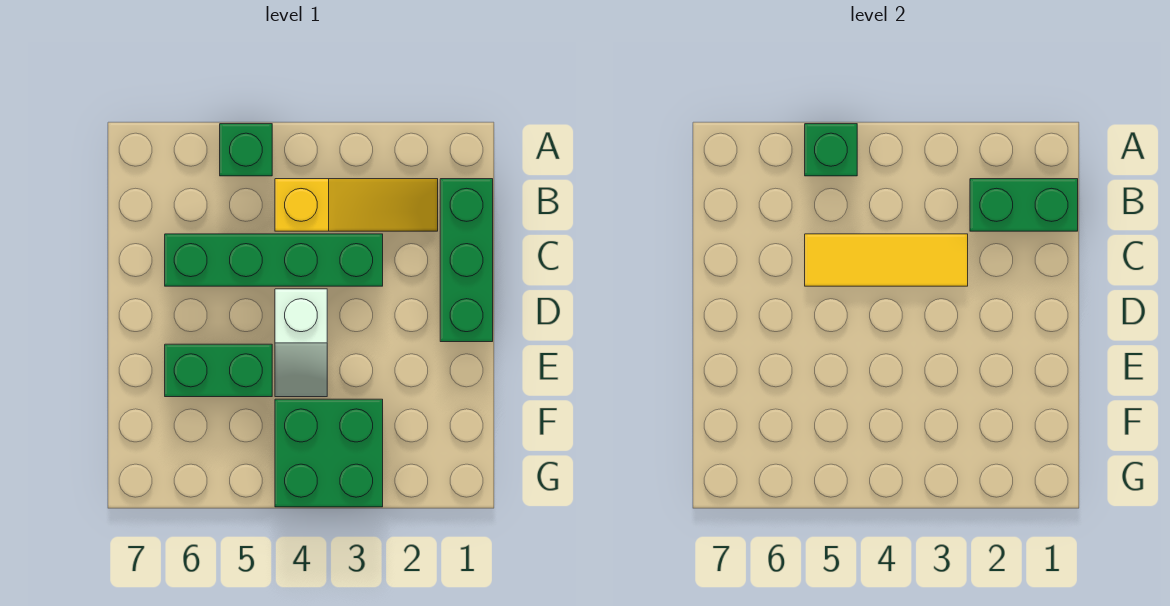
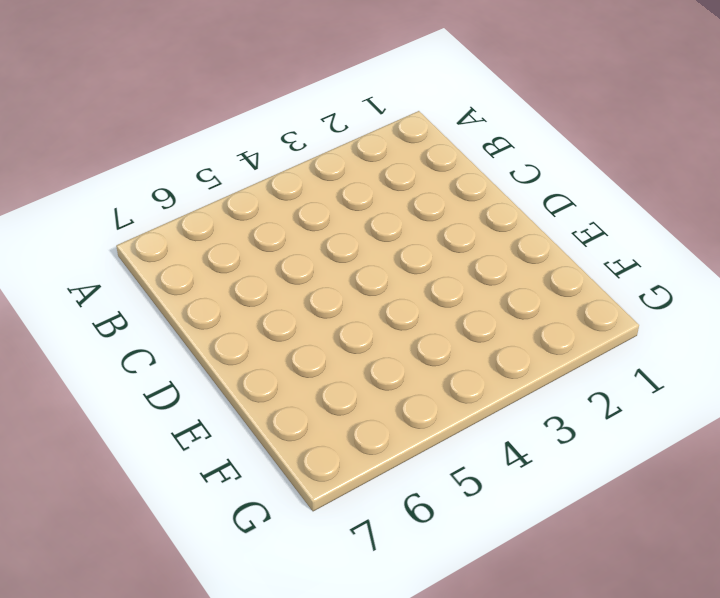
none -> green brick A5 level 1
none -> green brick B1:D1 level 1

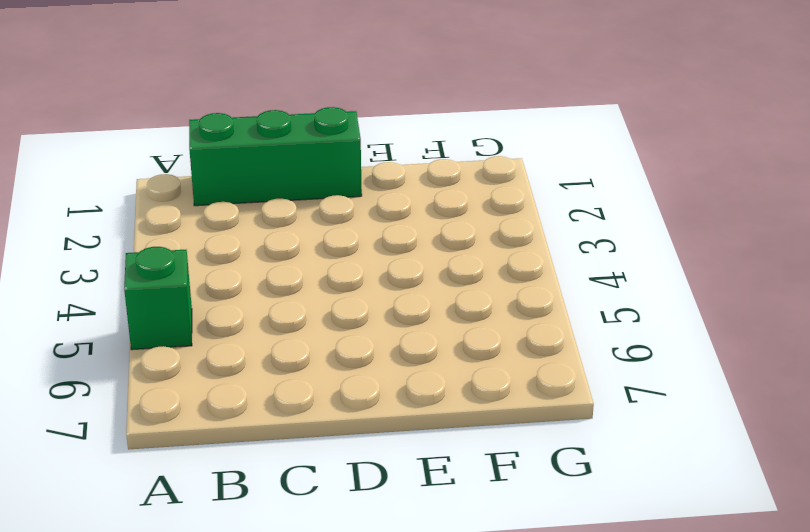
none -> yellow slope B2:B4 level 1 top 4
none -> green brick C3:C6 level 1

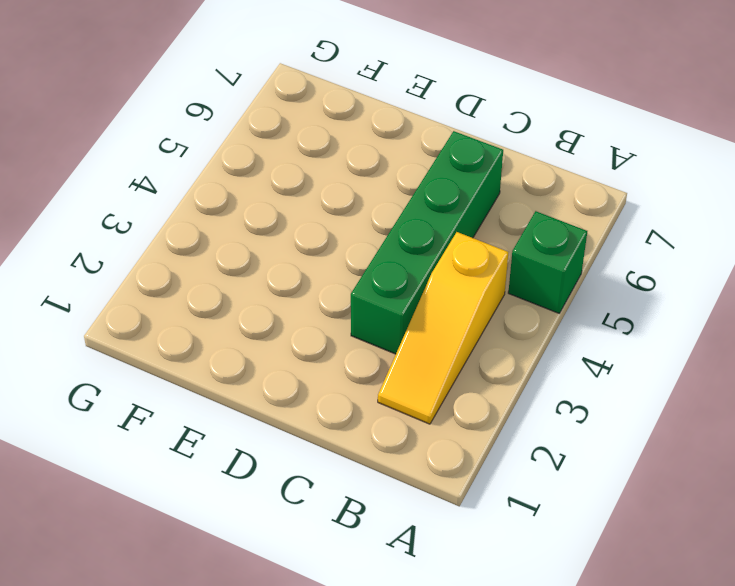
none -> green brick B1:D1 level 1
none -> white slope D4:E4 level 1 top D

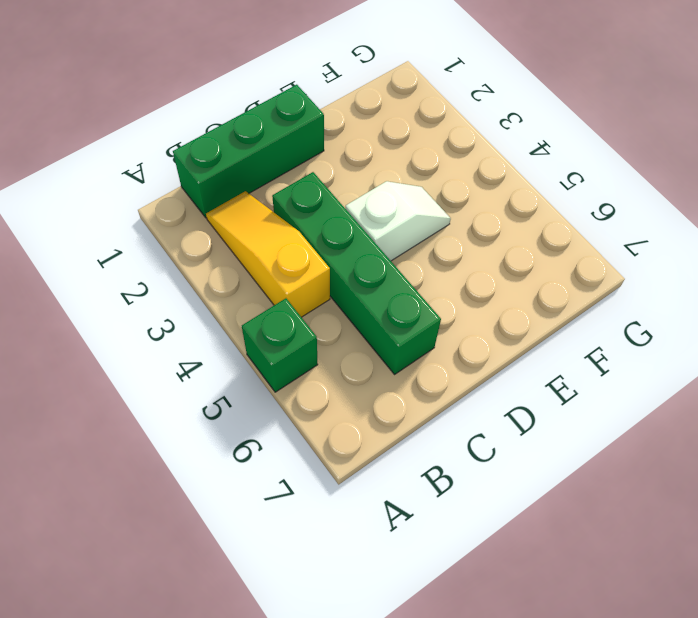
none -> green brick E5:E6 level 1
none -> green brick F3:G4 level 1

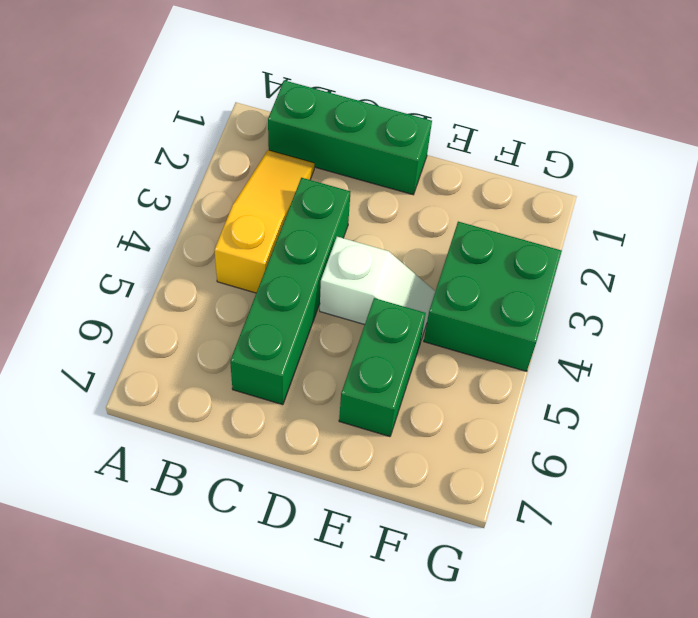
none -> green brick A5 level 1
none -> green brick A5 level 2

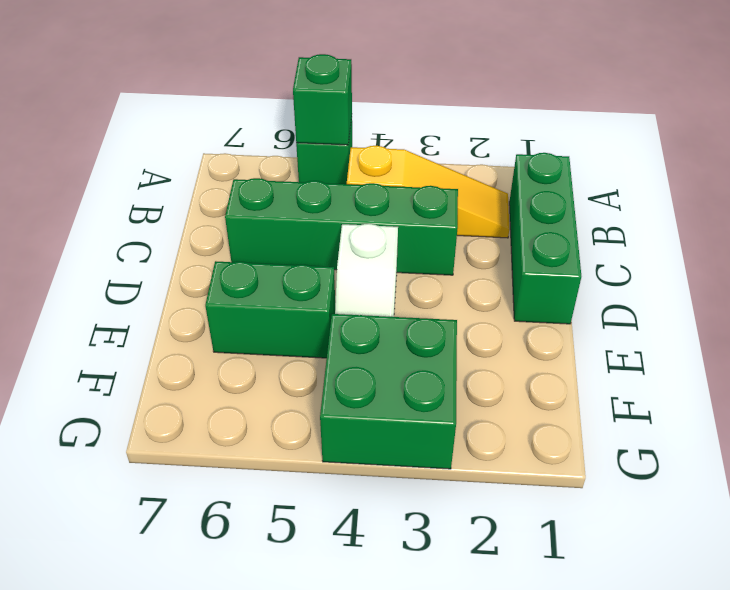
none -> green brick B1:B2 level 2
none -> yellow tile C3:C5 level 2

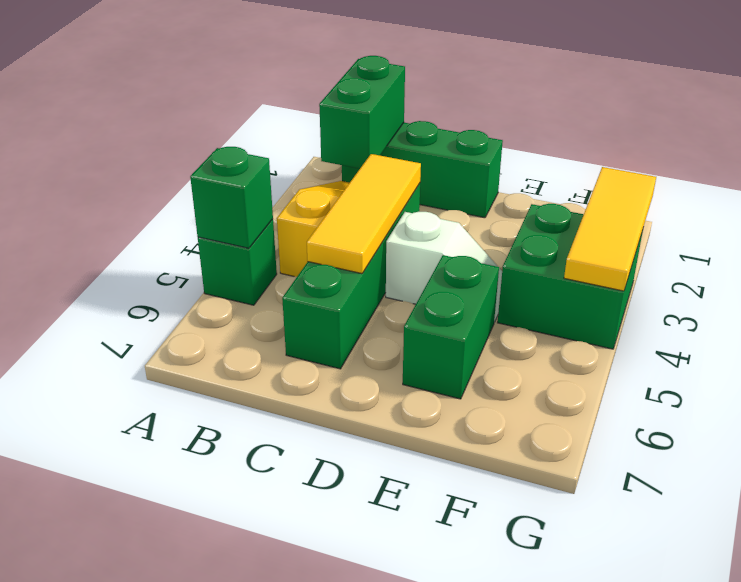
yellow tile G2:G4 level 2 -> none

